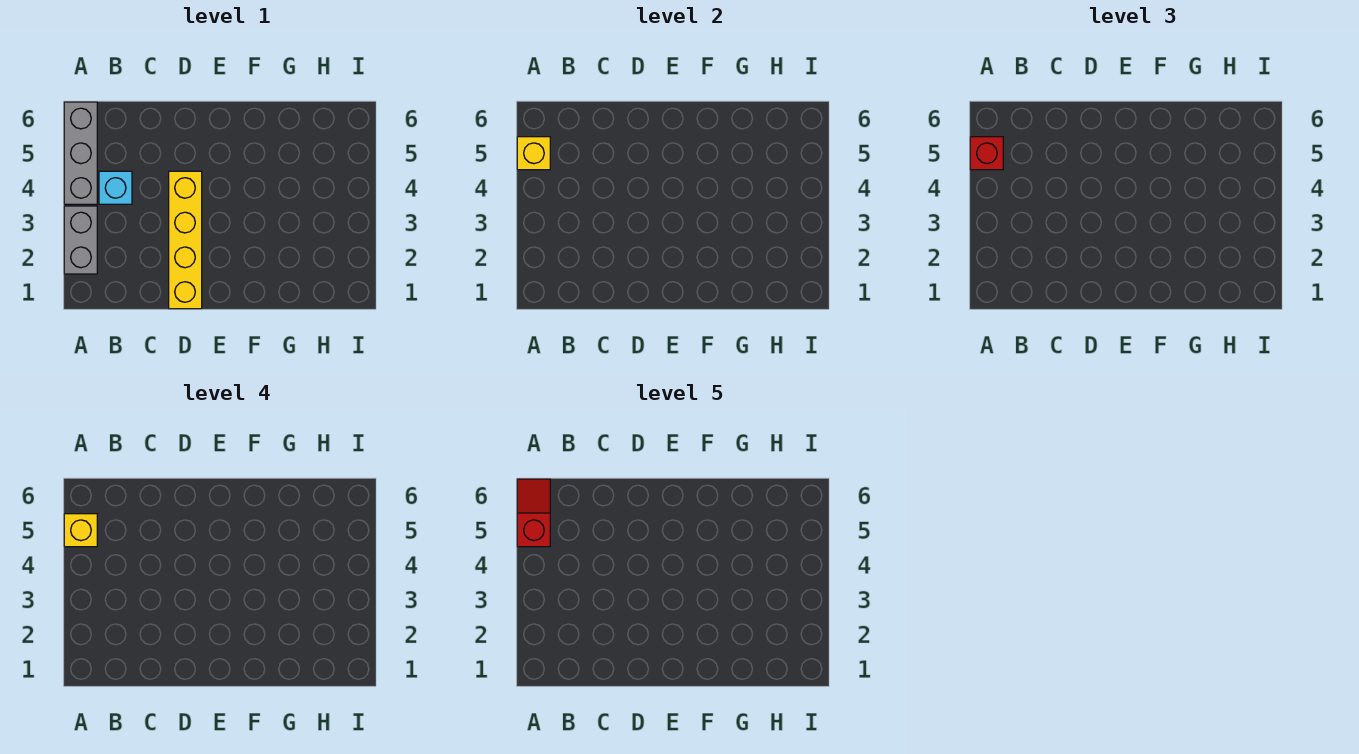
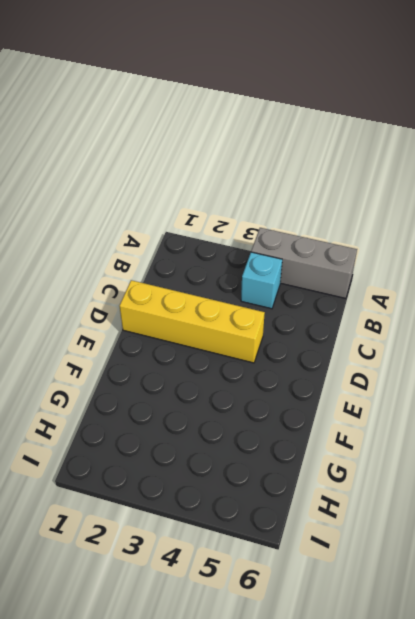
none -> grey brick A2:A3 level 1
none -> yellow brick A5 level 2

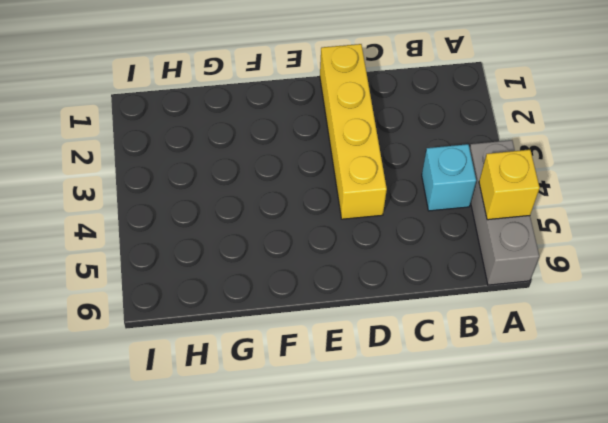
none -> grey brick A2:A3 level 1
none -> red brick A5 level 3

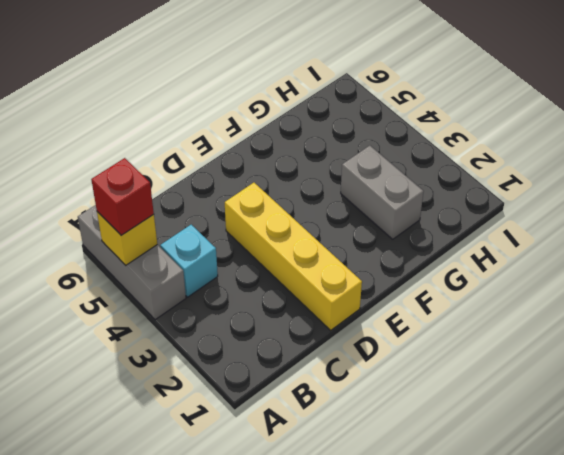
grey brick G2:G3 level 1 -> grey brick A2:A3 level 1
none -> yellow brick A5 level 4
none -> red slope A5:A6 level 5 top 5

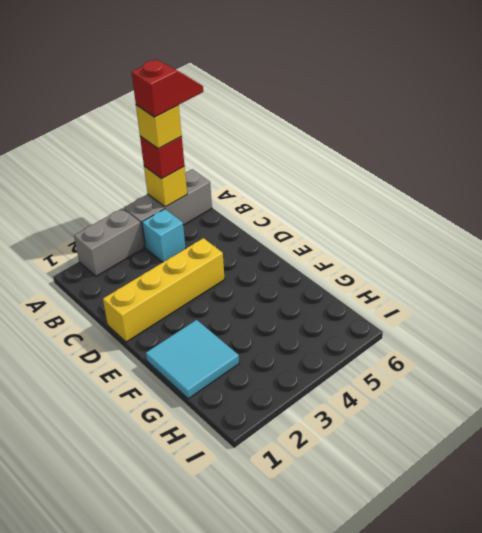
cyan tile F1:G2 level 1 -> none

